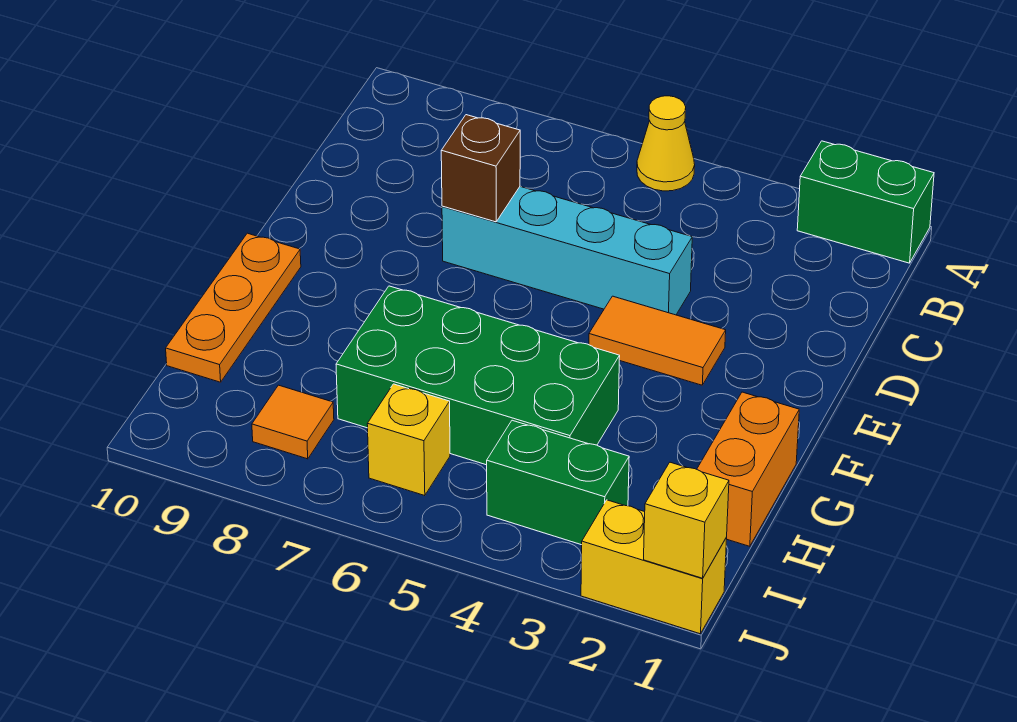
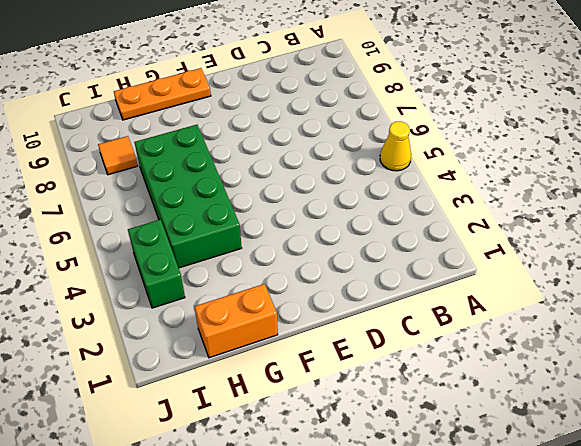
none -> green brick A1:A2 level 1
none -> cyan brick D4:D7 level 1
none -> orange tile E3:E4 level 1

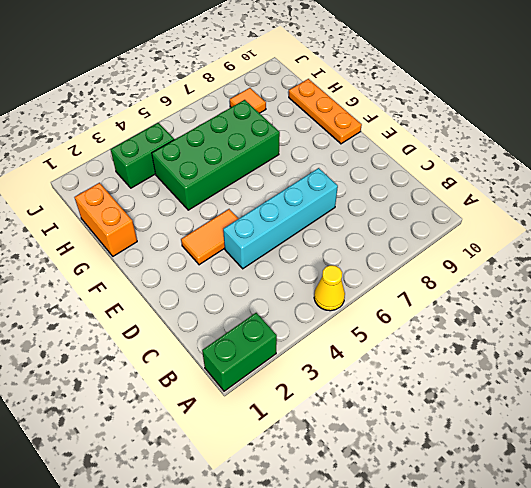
none -> yellow brick I6 level 1
none -> yellow brick J1:J2 level 1
none -> brown brick D7 level 2

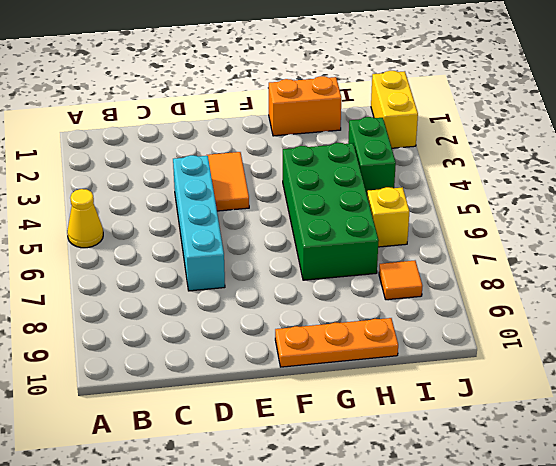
none -> green brick A1:A2 level 1
none -> brown brick D7 level 2
none -> yellow brick J1 level 2

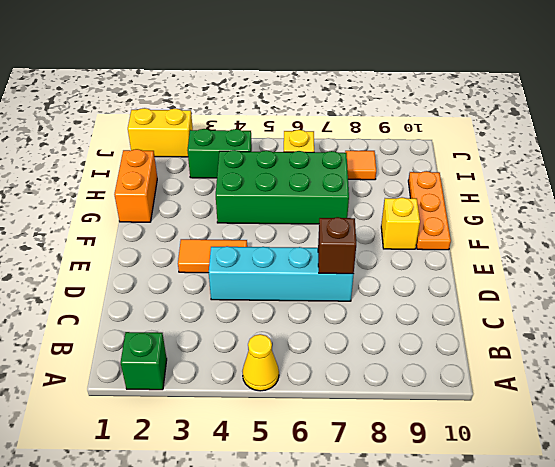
green brick A2 level 1 -> green brick A1:A2 level 1
yellow brick F9 level 1 -> yellow brick J1 level 2

